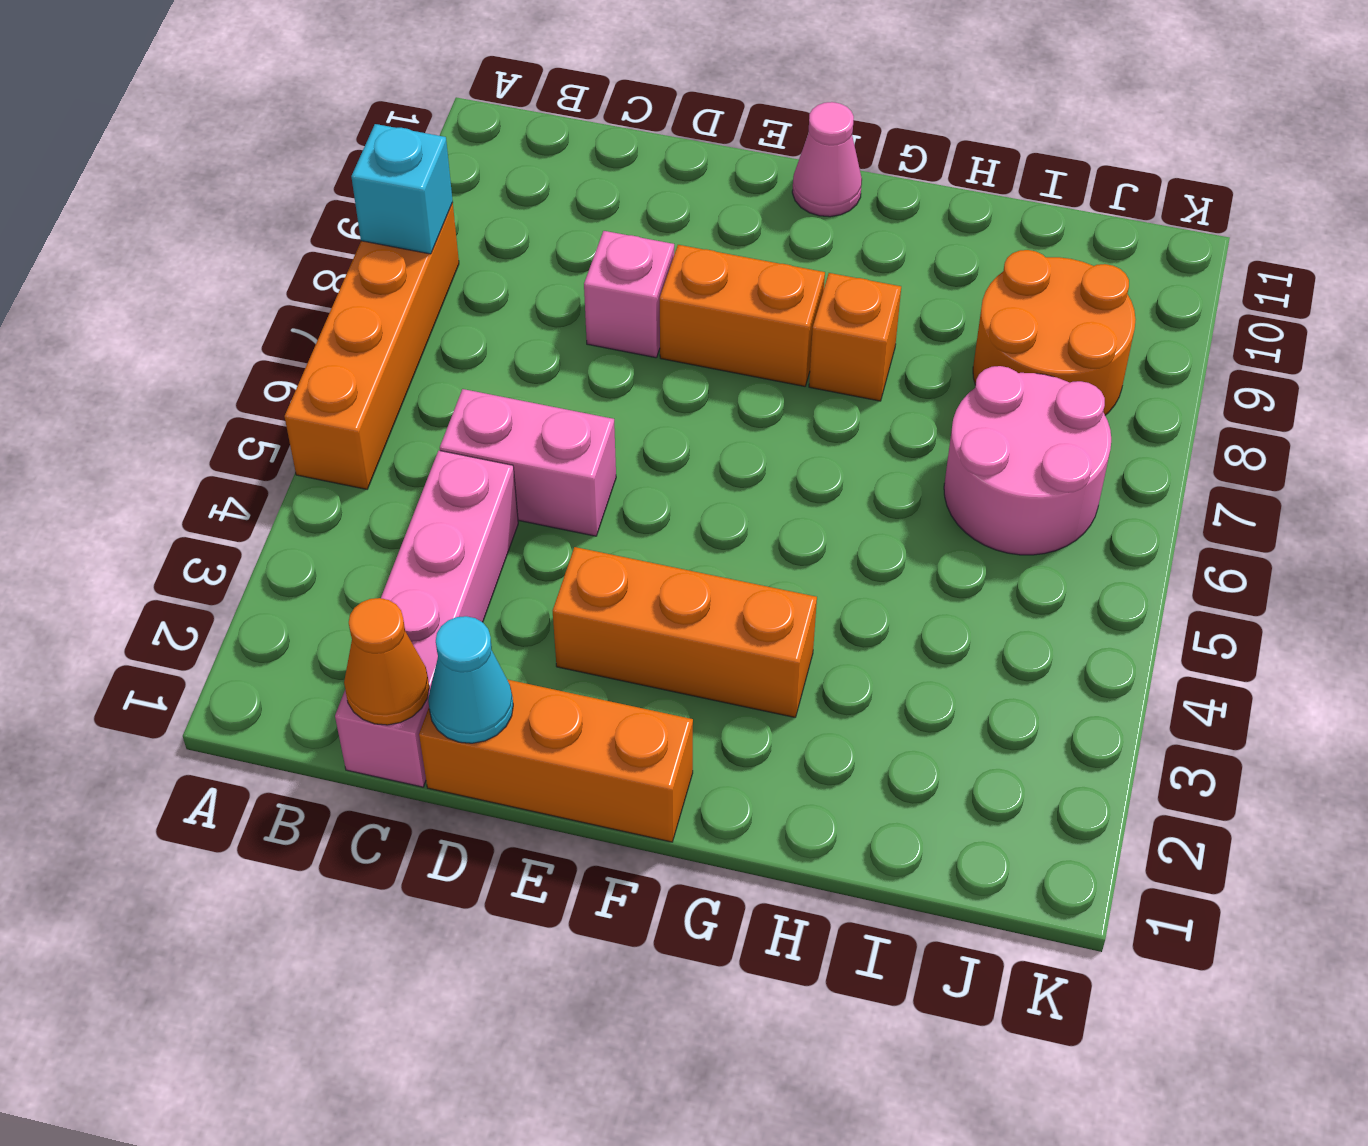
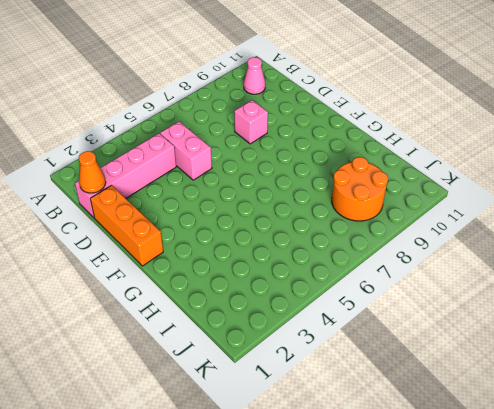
pink cone B10 level 1 -> pink cone F11 level 1
none -> orange brick A5:A8 level 1
none -> orange brick E3:G3 level 1
none -> orange brick E8:F8 level 1

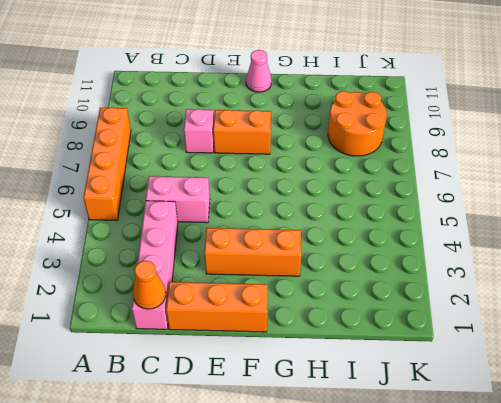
none -> orange brick G8 level 1
none -> pink round brick I6:J7 level 1
none -> cyan brick A8 level 2

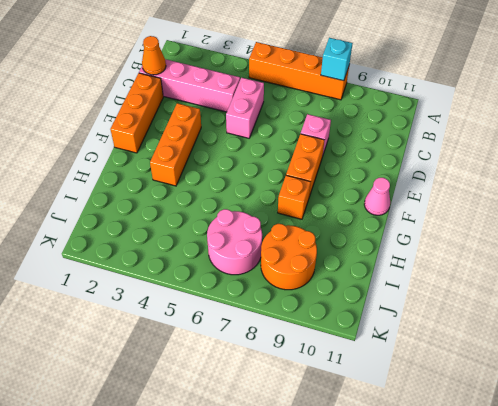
none -> cyan cone D1 level 2

